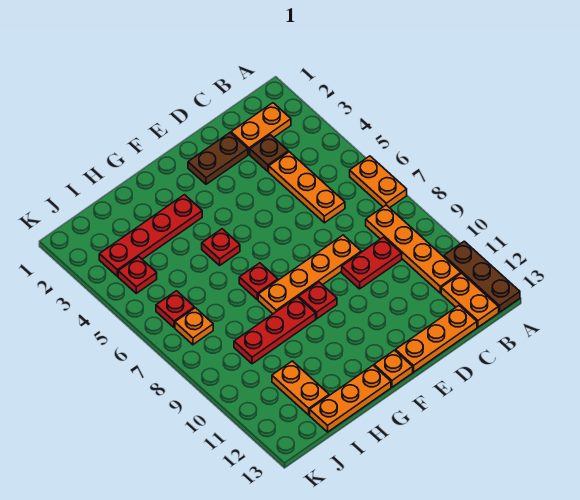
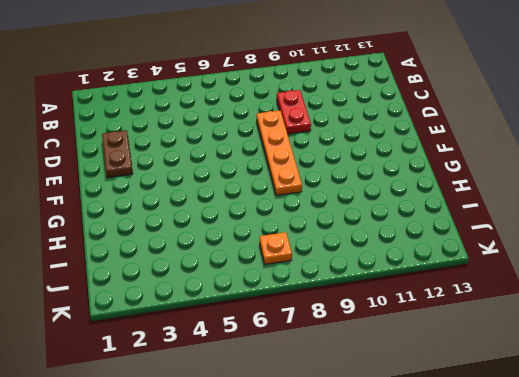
none -> orange plate A6:A7 level 1
none -> brown plate A11:A13 level 1
none -> orange plate B2:C2 level 1

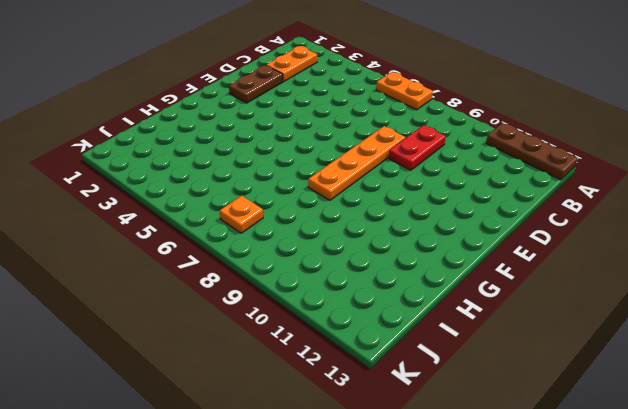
none -> orange plate B8:B11 level 1
none -> orange plate B12:B13 level 1
none -> brown plate C3 level 1

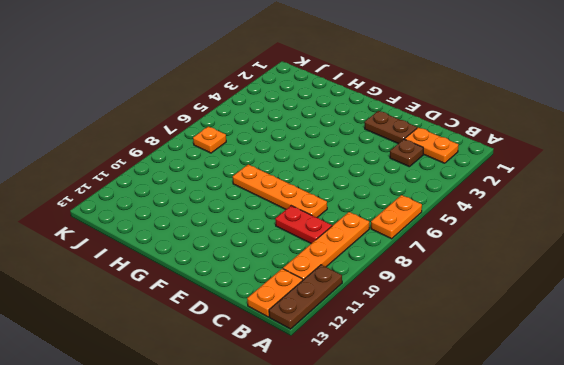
none -> orange plate C4:C6 level 1
none -> orange plate C13:E13 level 1
none -> red plate F9 level 1

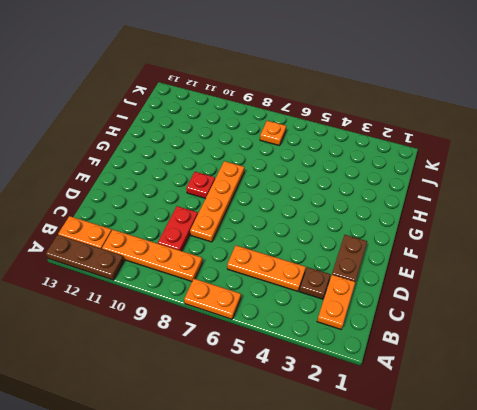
none -> orange plate C13:E13 level 1
none -> orange plate F13 level 1
none -> red plate G3:J3 level 1

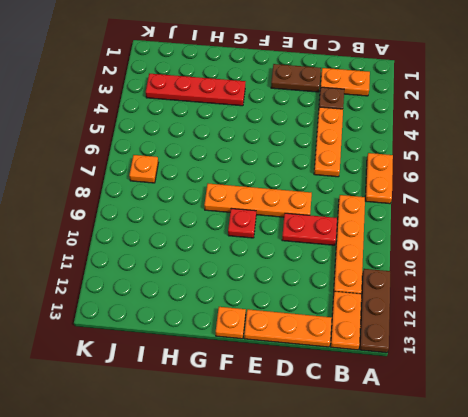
none -> red plate G5 level 1
none -> red plate G7 level 1
none -> red plate G9:I9 level 1

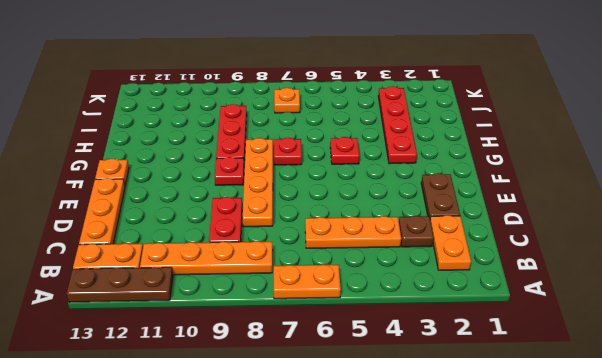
none -> orange plate G13:I13 level 1
none -> orange plate I11:I12 level 1
none -> red plate J4 level 1

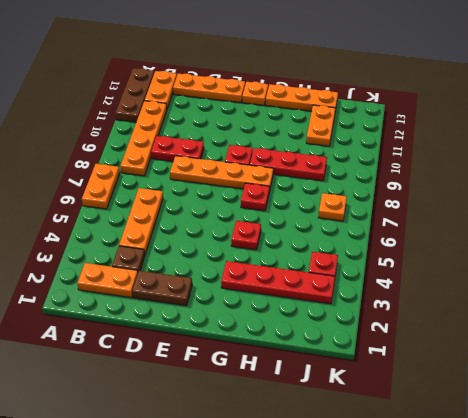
none -> red plate J6 level 1

